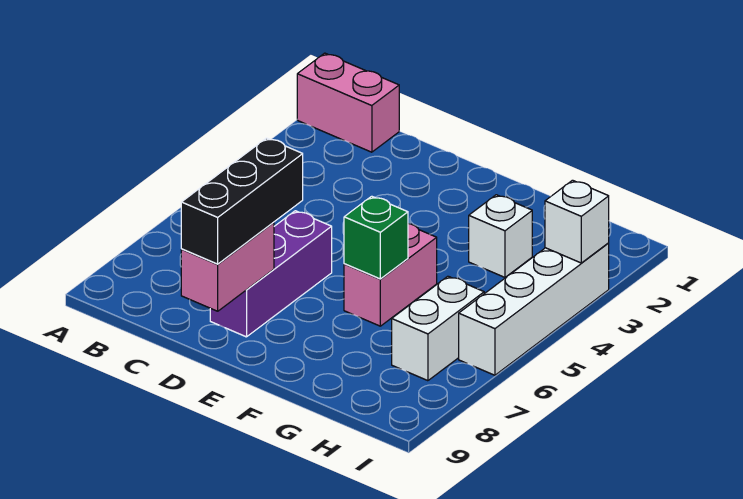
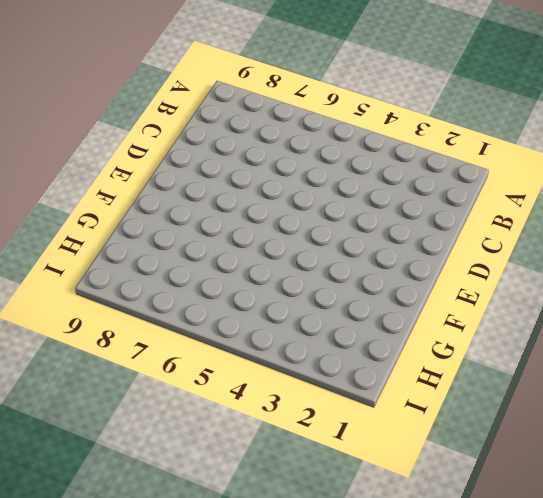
none -> pink brick A1:B1 level 1
none -> purple brick D6:D8 level 1

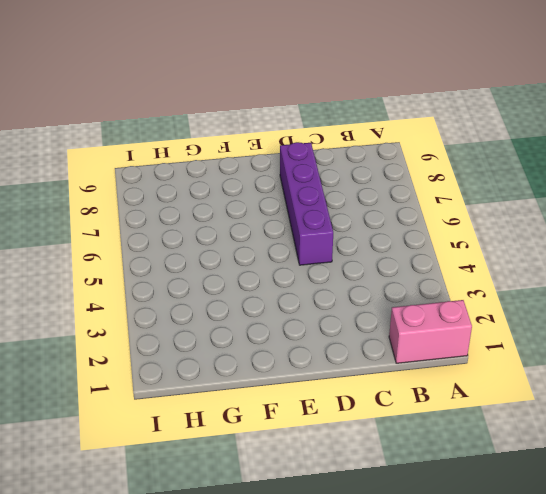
purple brick D5:D8 level 1 -> purple brick D6:D8 level 1
none -> pink brick F5:F6 level 1
none -> white brick G3 level 1

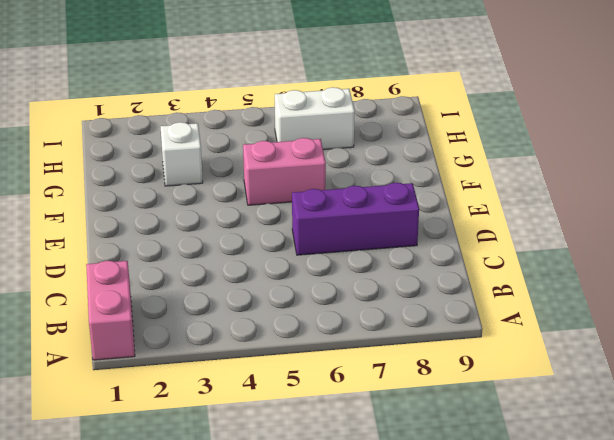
none -> white brick I3:I6 level 1
none -> pink brick D8:D9 level 2

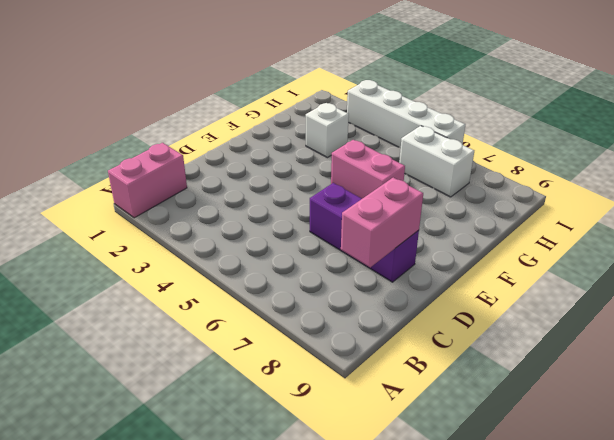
pink brick C8:D8 level 2 -> pink brick D8:D9 level 2
none -> green brick F6 level 2
none -> white brick I3 level 2

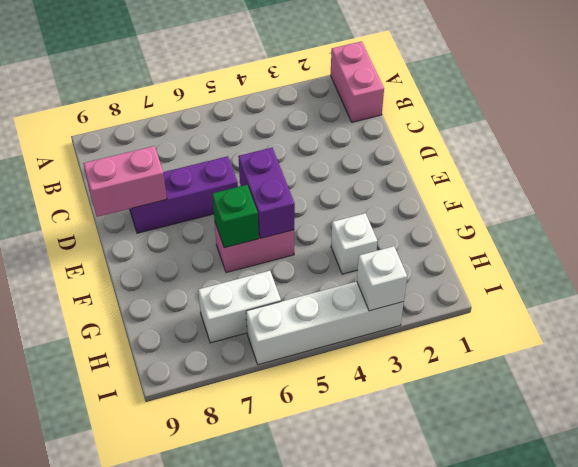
purple brick E5:F5 level 2 -> none
none -> black brick D7:D9 level 3

